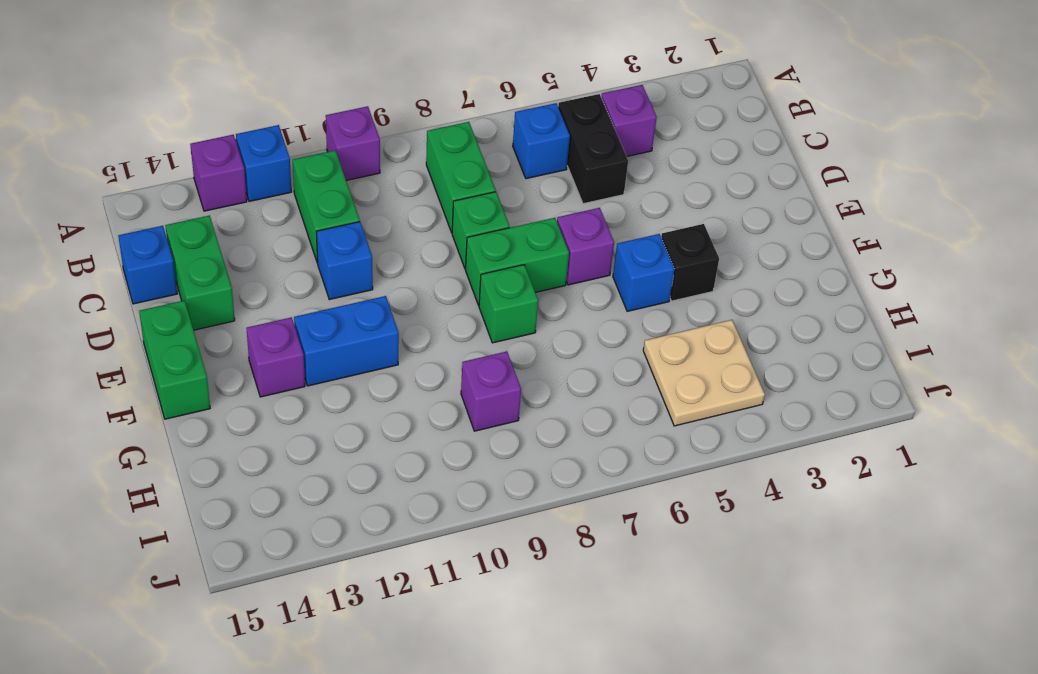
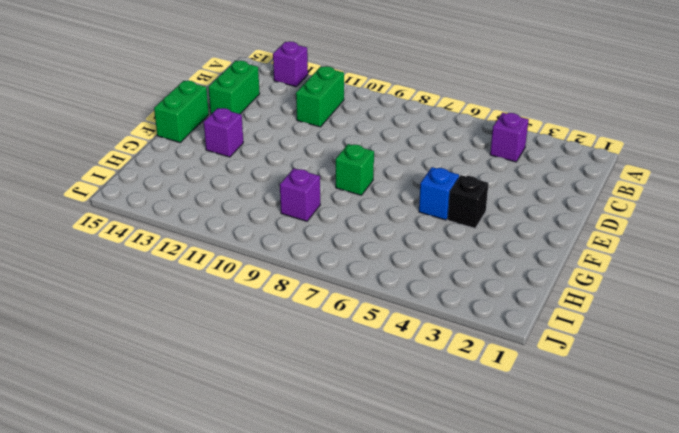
none -> purple brick A10 level 1
none -> blue brick A12 level 1
none -> black brick B5:C5 level 1

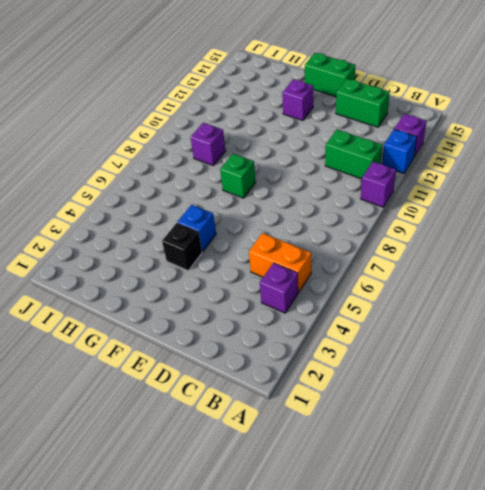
orange brick B5:C5 level 1 -> black brick B5:C5 level 1
none -> blue brick B6 level 1
none -> green brick B8:C8 level 1
none -> blue brick C15 level 1

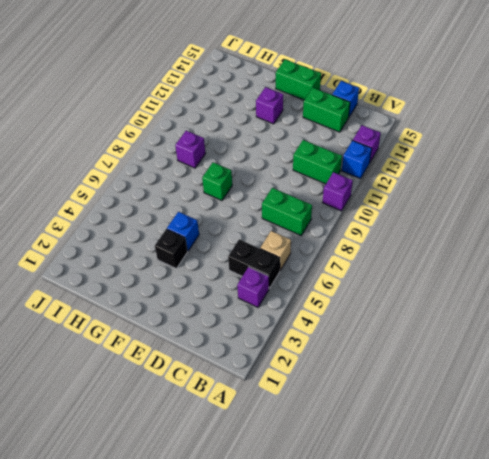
tan brick B6 level 1 -> blue brick B6 level 1
none -> green brick D8 level 1
none -> blue brick D11 level 1
none -> purple brick E6 level 1

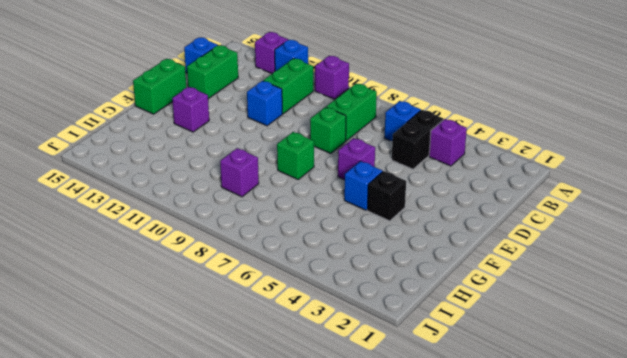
none -> green brick E7:E8 level 1
none -> blue brick F11:F12 level 1
none -> tan plate H4:I5 level 1

